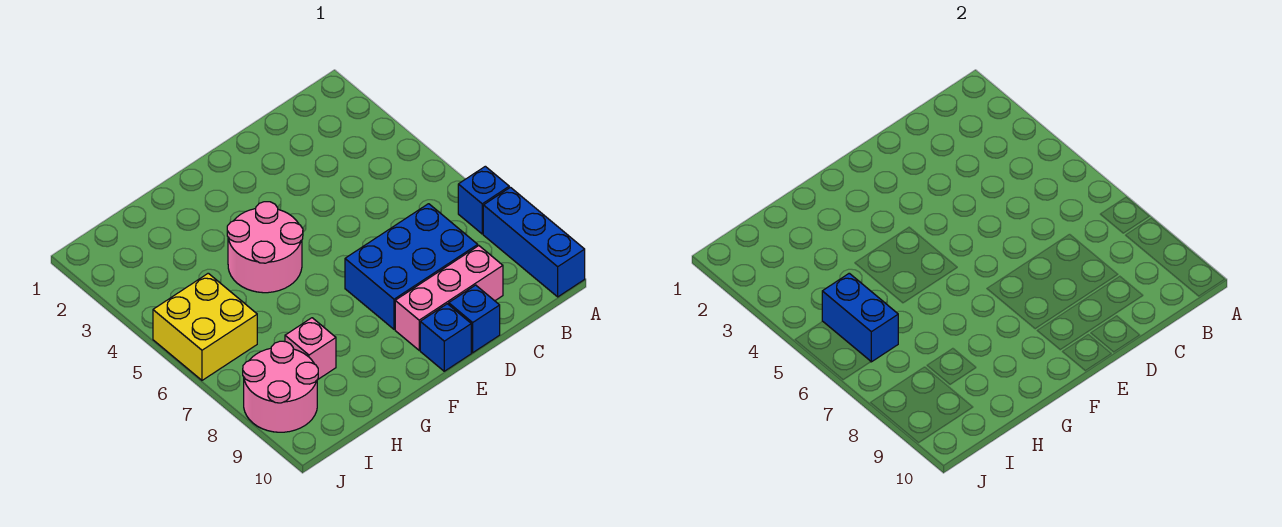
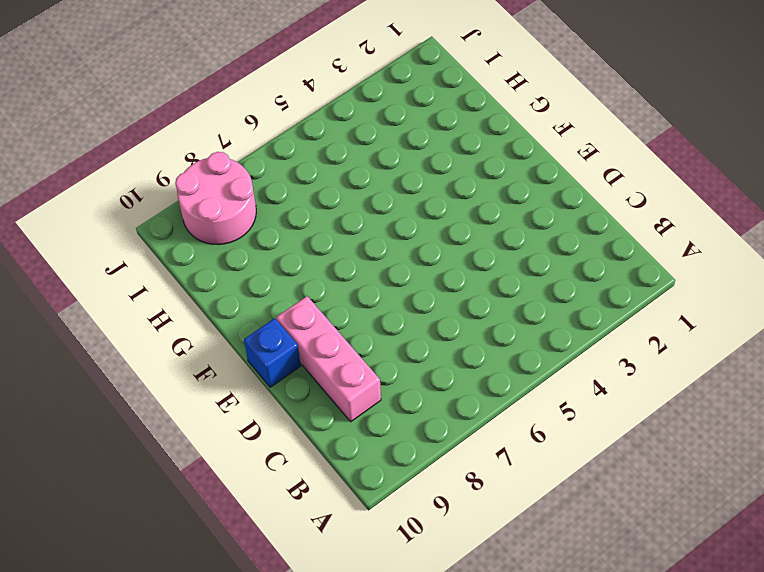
none -> blue brick A7 level 1
none -> blue brick A8:A10 level 1

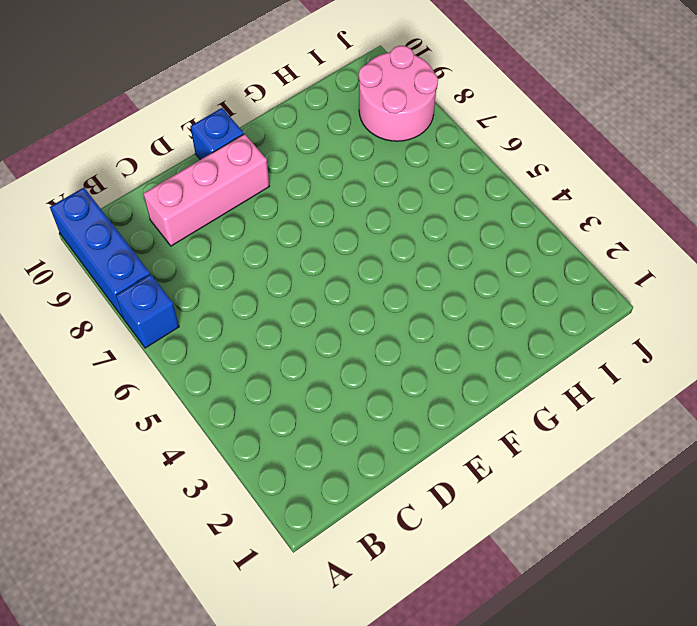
none -> blue brick C7:E8 level 1
none -> blue brick D10 level 1

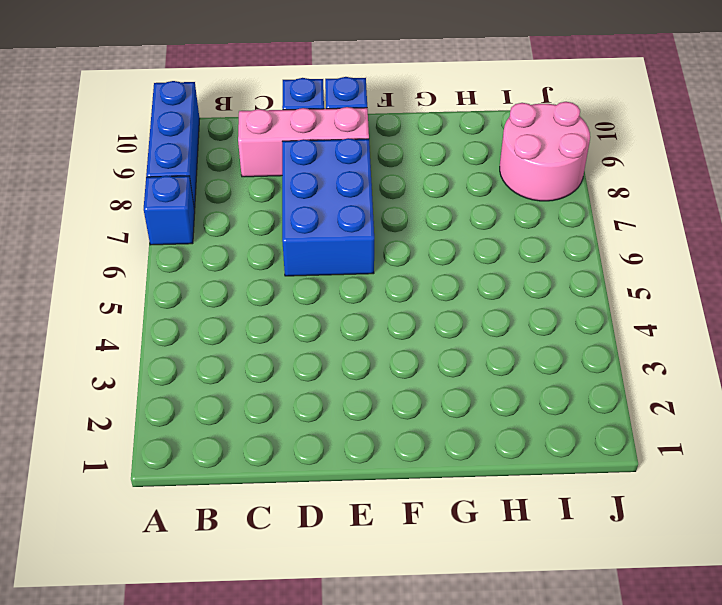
blue brick D6:E8 level 1 -> blue brick C7:E8 level 1
none -> pink round brick F4:G5 level 1
none -> pink brick H8 level 1

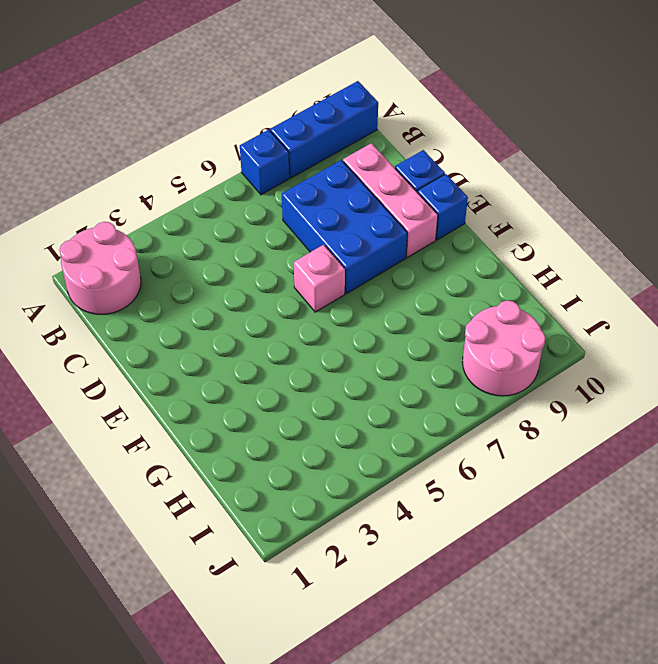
pink round brick A1:B2 level 1 -> pink round brick F4:G5 level 1
pink brick E6 level 1 -> pink brick H8 level 1
none -> yellow brick I5:J6 level 1
none -> blue brick I5:I6 level 2

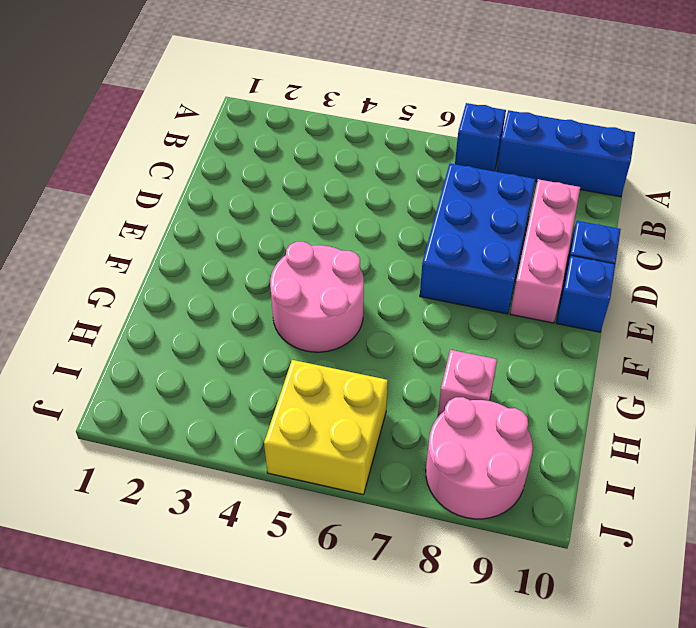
none -> blue brick I5:I6 level 2

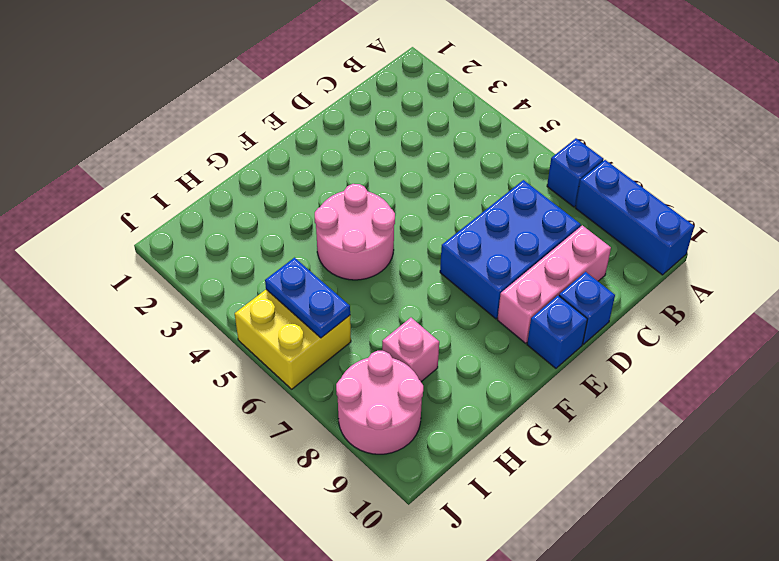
blue plate I5:I6 level 2 -> blue brick I5:I6 level 2

